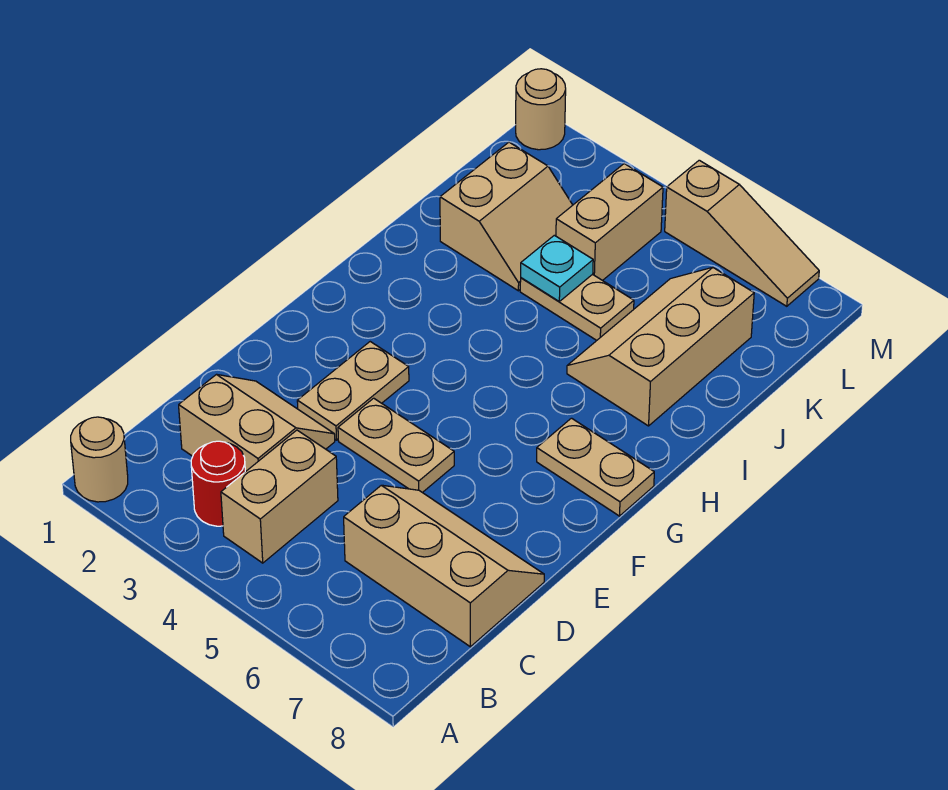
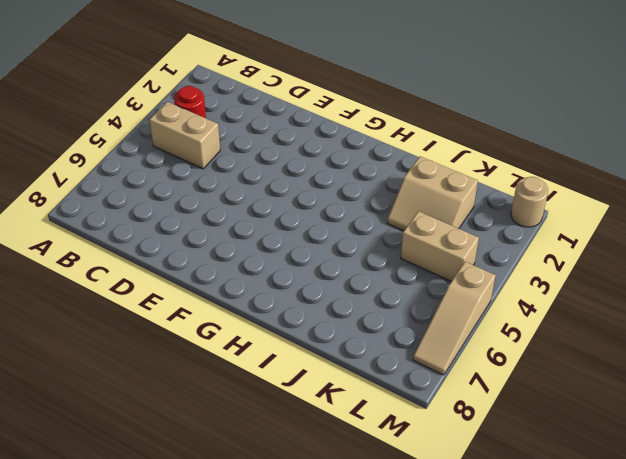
none -> tan round brick A1 level 1
none -> tan slope C2:D3 level 1 top C
none -> tan slope C6:D8 level 1 top C

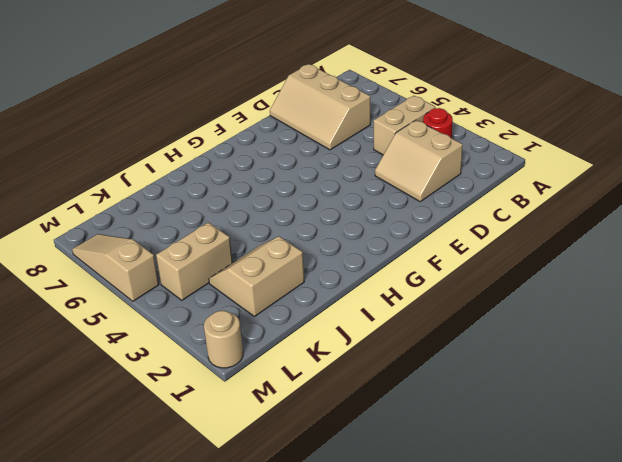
none -> tan round brick A1 level 1
none -> tan plate E3:F3 level 1
none -> tan plate E4:E5 level 1

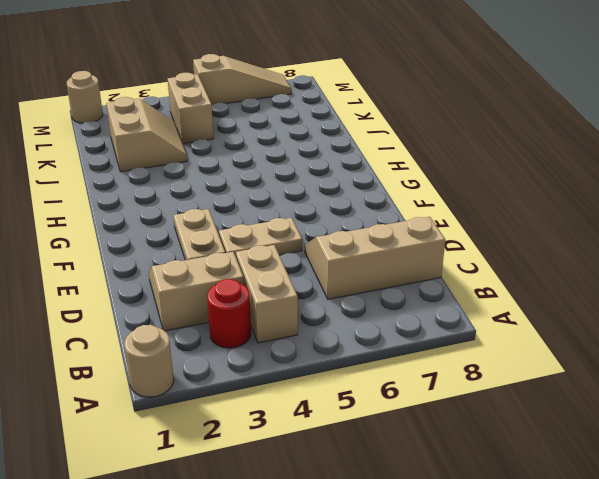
none -> tan plate G7:G8 level 1
none -> tan slope I6:K7 level 1 top 7
none -> tan plate J4:J5 level 1

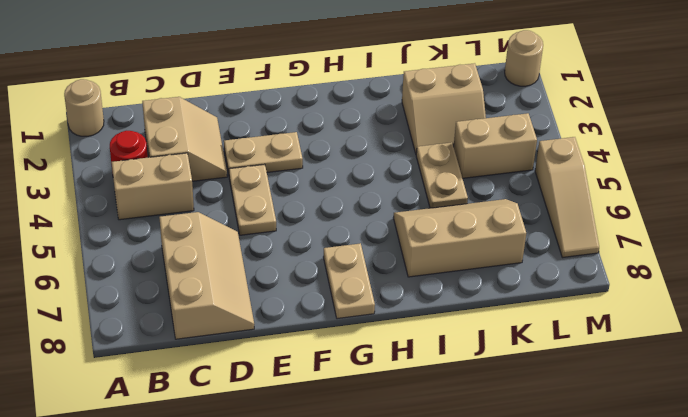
none -> cyan plate J4 level 2

